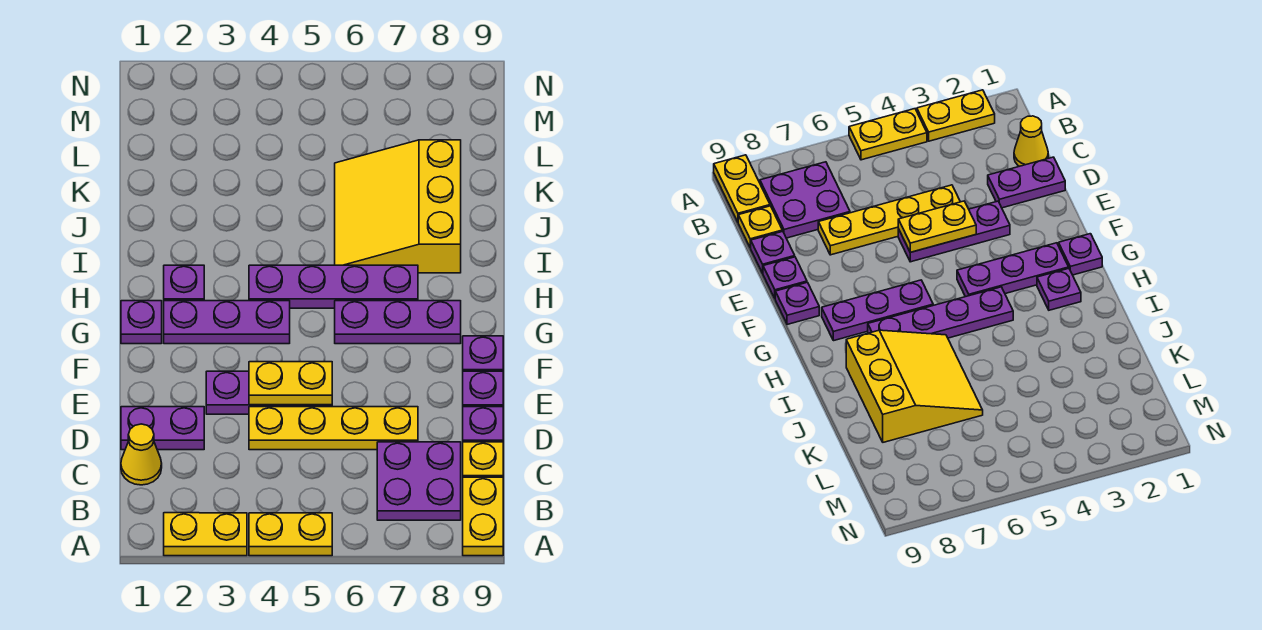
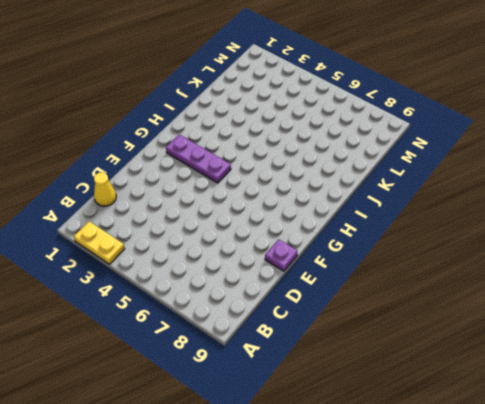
none -> yellow plate A4:A5 level 1
none -> yellow plate A9:B9 level 1
none -> purple plate B7:C8 level 1

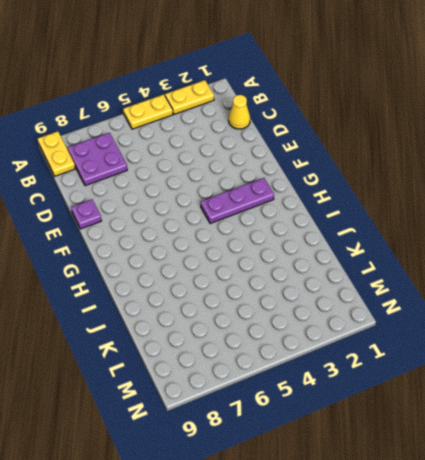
none -> yellow plate C9 level 1
none -> purple plate D1:D2 level 1
none -> yellow plate D4:D7 level 1

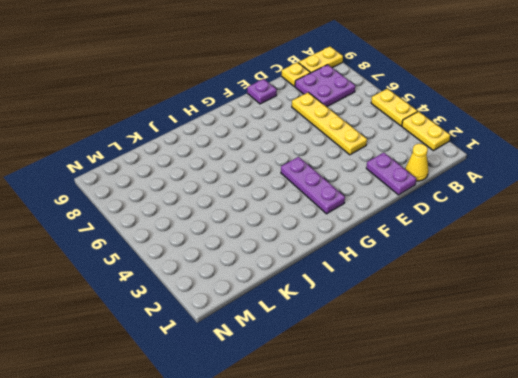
none -> purple plate D9 level 1
none -> purple plate E3:E5 level 1
none -> purple plate F9 level 1

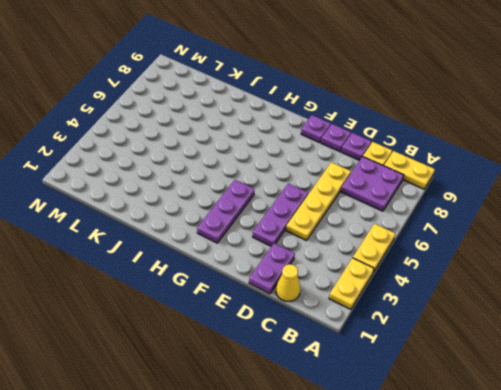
none -> purple plate G1 level 1
none -> purple plate G6:G8 level 1
none -> purple plate H2 level 1

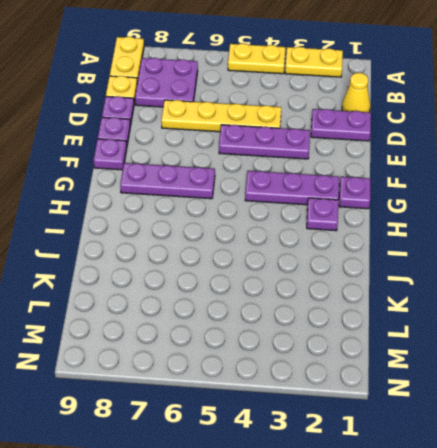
none -> purple plate H4:H7 level 1
none -> yellow slope I6:K8 level 1 top 8
none -> yellow plate E4:E5 level 2

